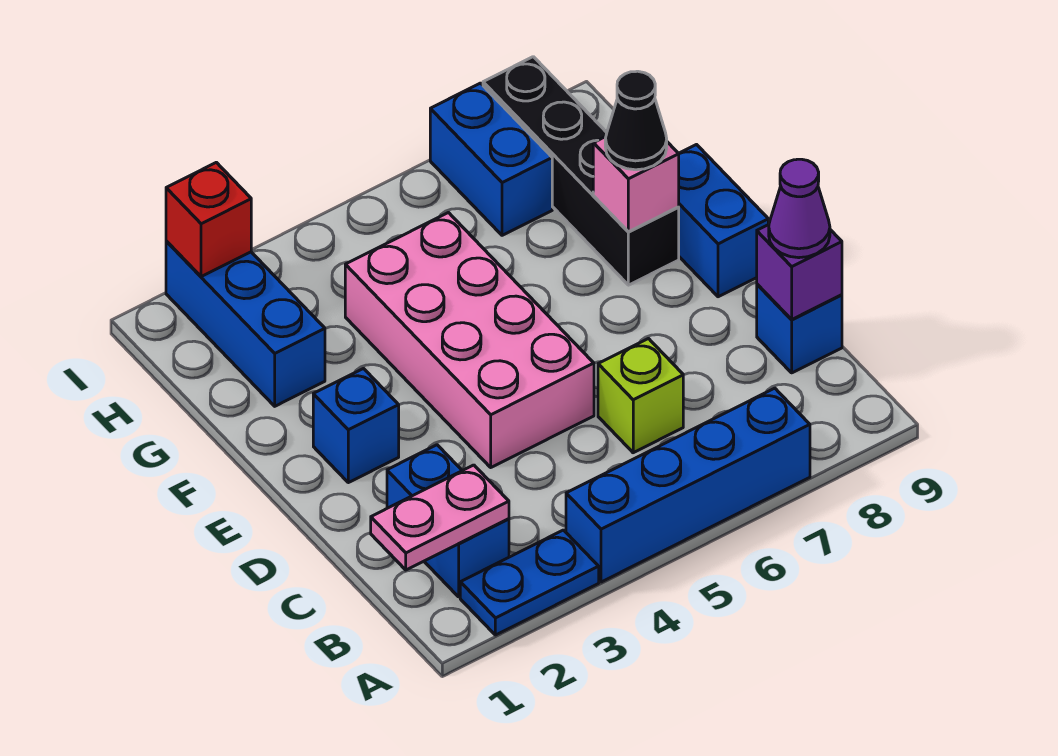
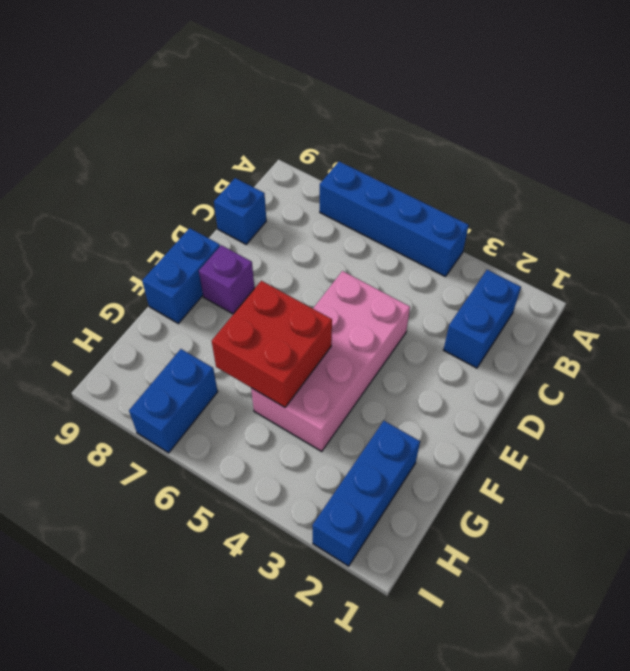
purple brick E8 level 1 -> purple brick C9 level 2
red brick F5:G6 level 2 -> none
none -> blue plate A2:A3 level 1
none -> lime brick C6 level 1
none -> blue brick E2 level 1

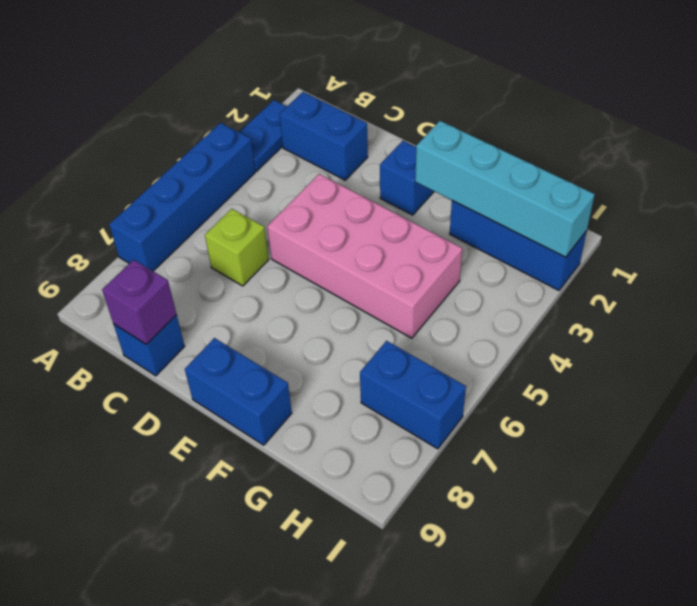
cyan brick F2:I2 level 2 -> red brick I2 level 2
none -> black brick F8:I8 level 1
none -> pink plate B1:B2 level 2
none -> pink brick F8 level 2

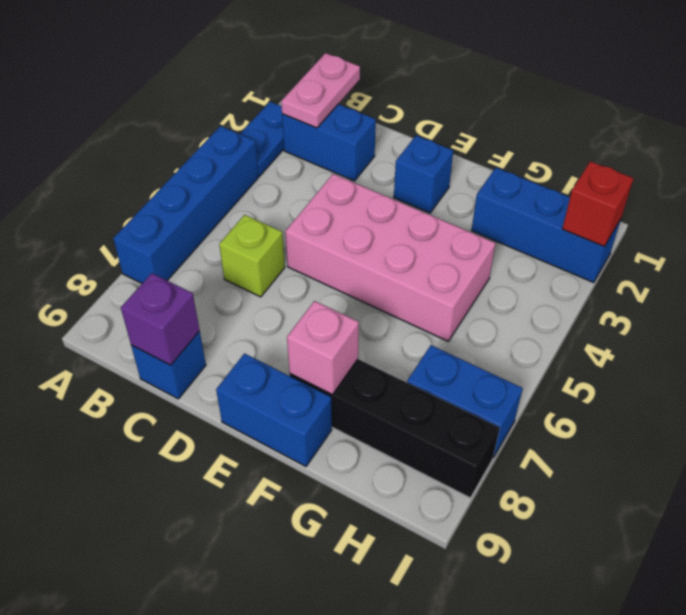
none -> purple cone C9 level 3
none -> black cone F8 level 3

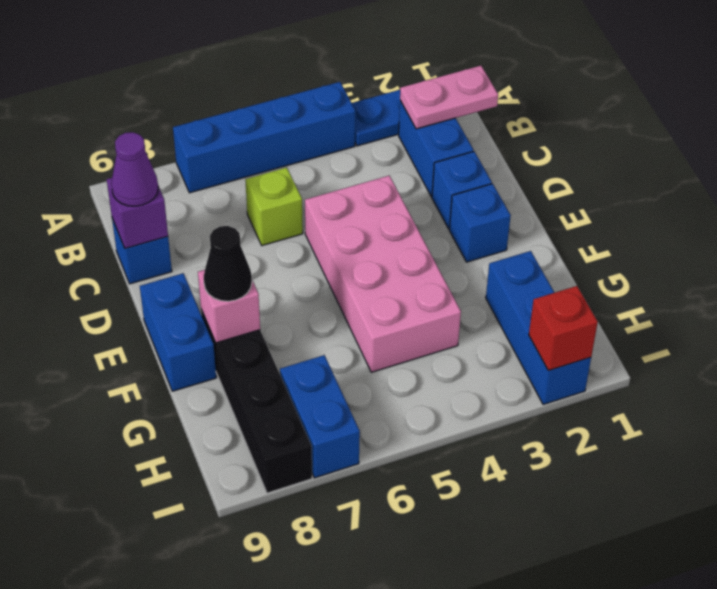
blue brick D2 level 1 -> none

